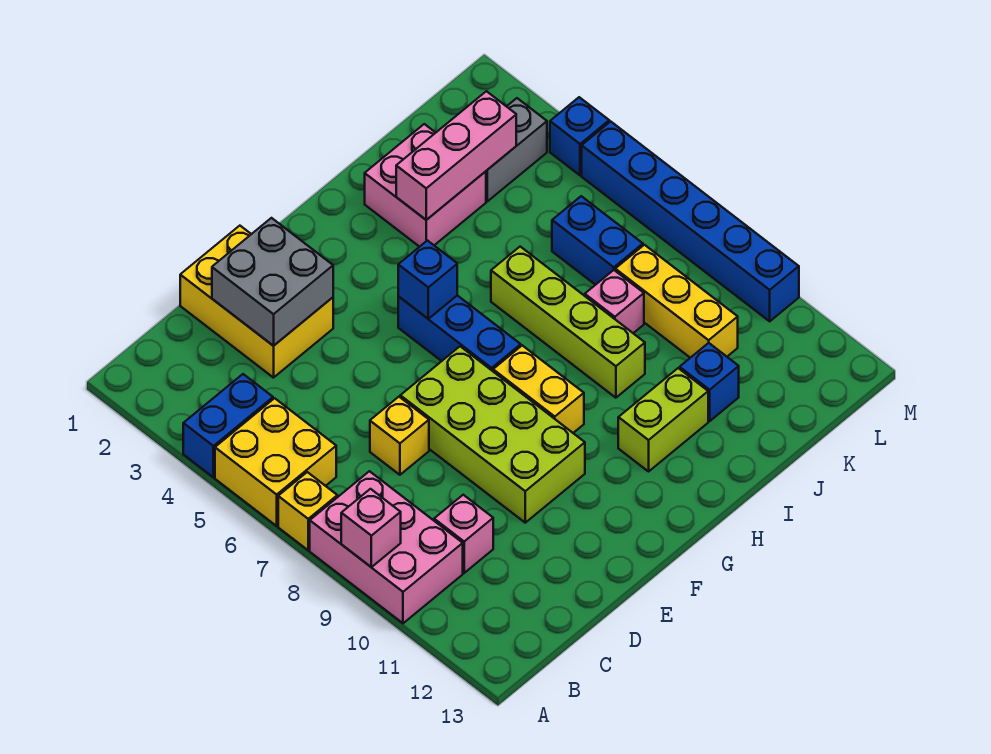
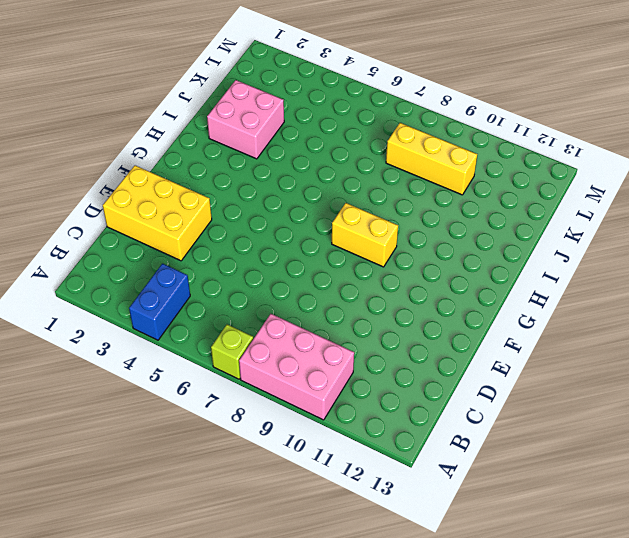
lime brick A7 level 1 -> yellow brick A7 level 1
none -> yellow brick A5:B6 level 1
none -> pink brick C10 level 1
none -> yellow brick D7 level 1

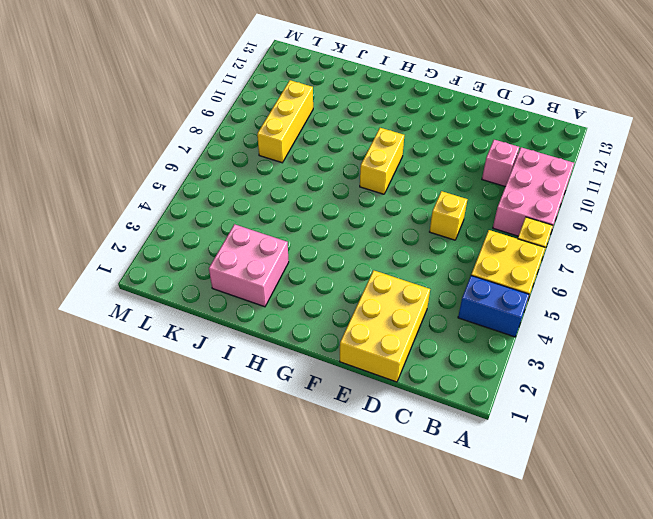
none -> lime brick E7:F10 level 1
none -> blue brick G5:G7 level 1
none -> lime brick H11:I11 level 1

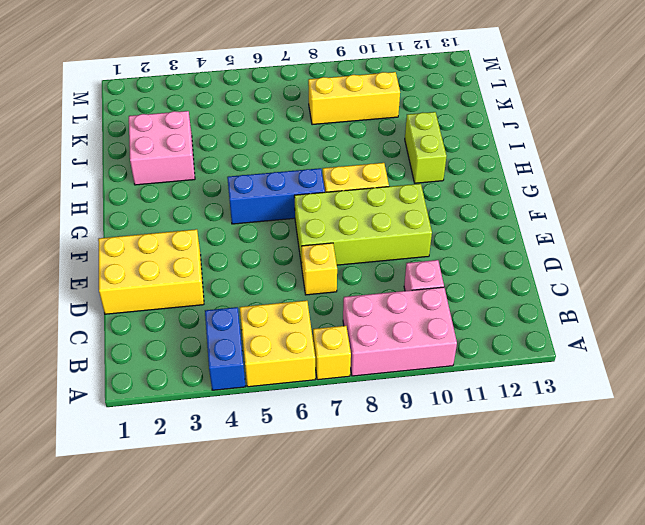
none -> lime brick I6:I9 level 1
none -> pink brick J8 level 1
none -> blue brick J11 level 1

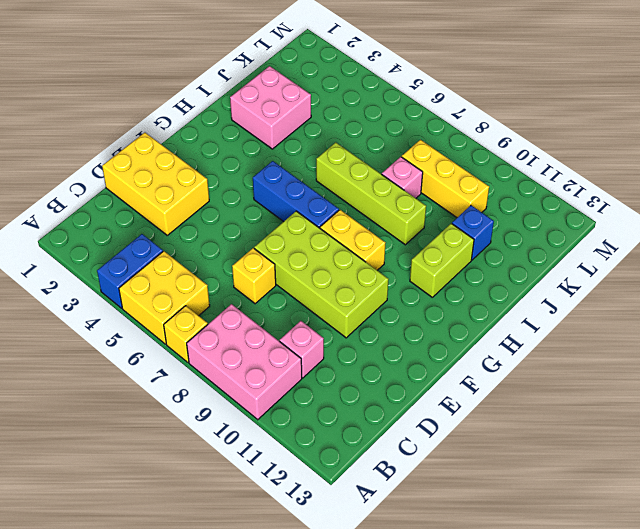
none -> grey brick K3:L3 level 1
none -> blue brick K6:K7 level 1
none -> blue brick M4 level 1

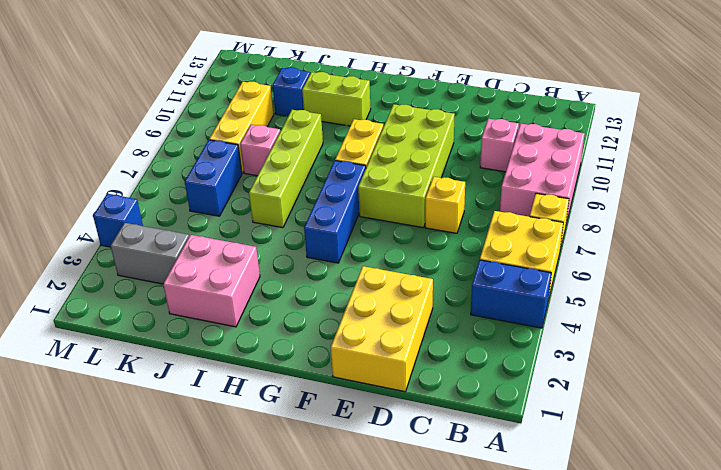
none -> blue brick M5:M10 level 1
none -> pink brick A9 level 2
none -> grey brick D2:E3 level 2

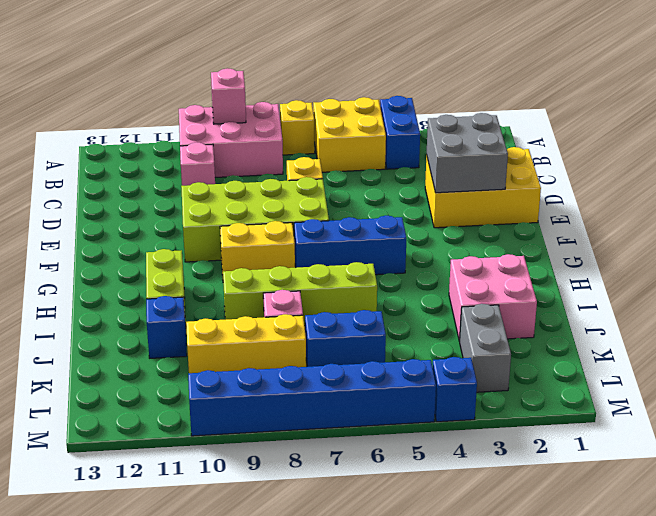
none -> blue brick G5 level 2
none -> pink brick I3:K3 level 2

